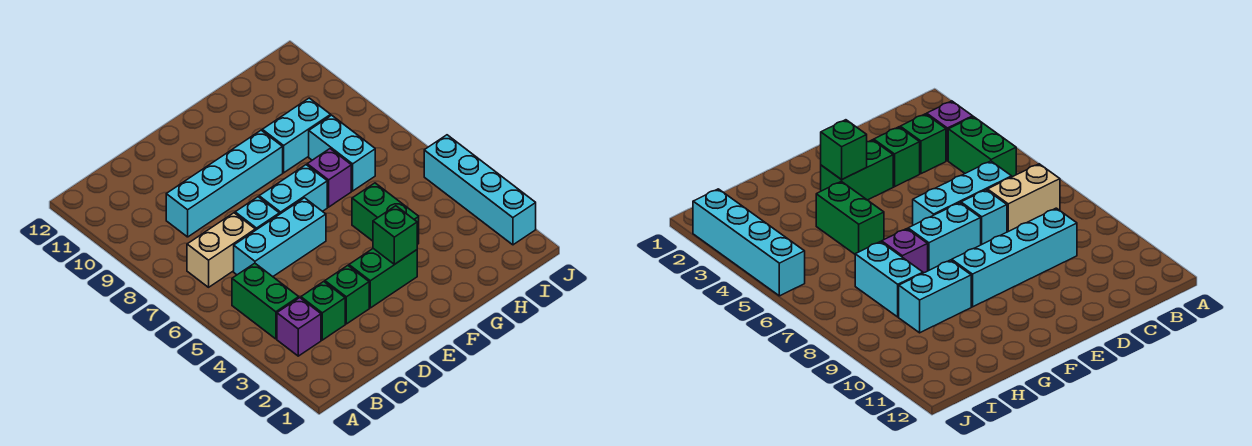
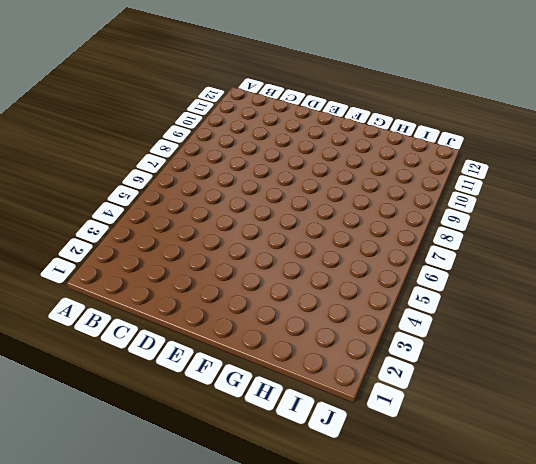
none -> purple brick B3 level 1
none -> green brick B4:B5 level 1
none -> tan brick B7:C7 level 1

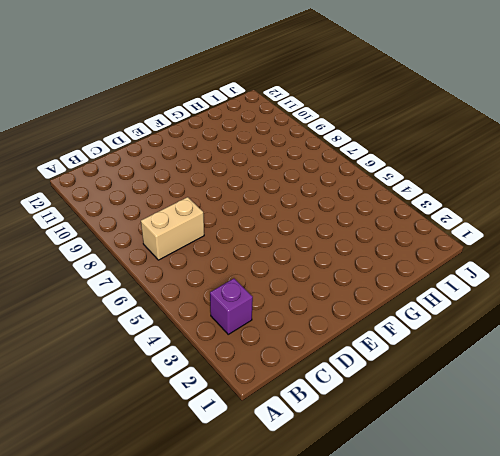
none -> green brick B4:B5 level 1
none -> green brick C3 level 1
none -> cyan brick C6:E6 level 1

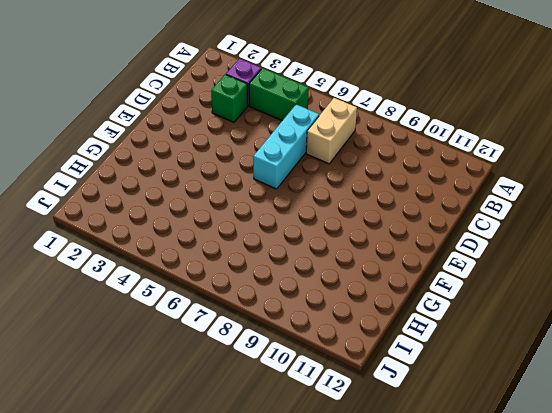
none -> cyan brick C9:F9 level 1
none -> green brick D3 level 1
none -> cyan brick D7 level 1

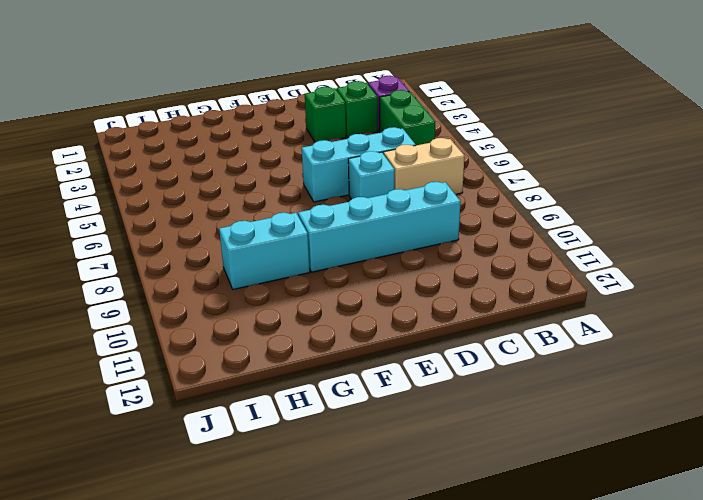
none -> green brick E3:F3 level 1
none -> cyan brick E7:F7 level 1
none -> green brick G4:G5 level 1

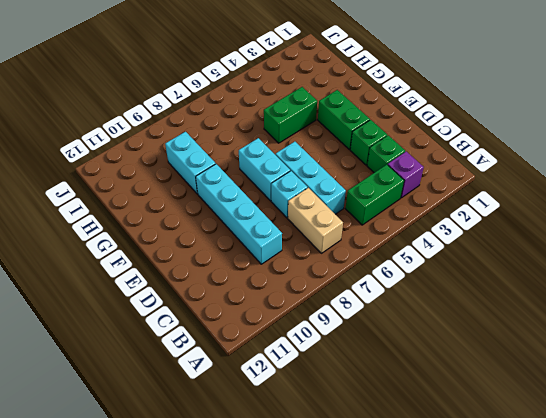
none -> purple brick G7 level 1
none -> cyan brick H7:H8 level 1
none -> cyan brick J2:J5 level 1

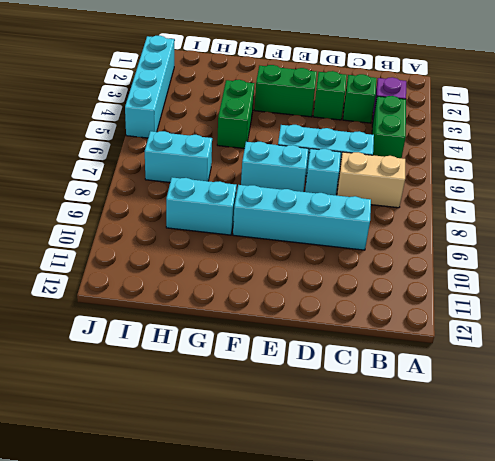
cyan brick H7:I7 level 1 -> cyan brick H7:H8 level 1
none -> purple brick G7 level 1
none -> green brick F3 level 2

